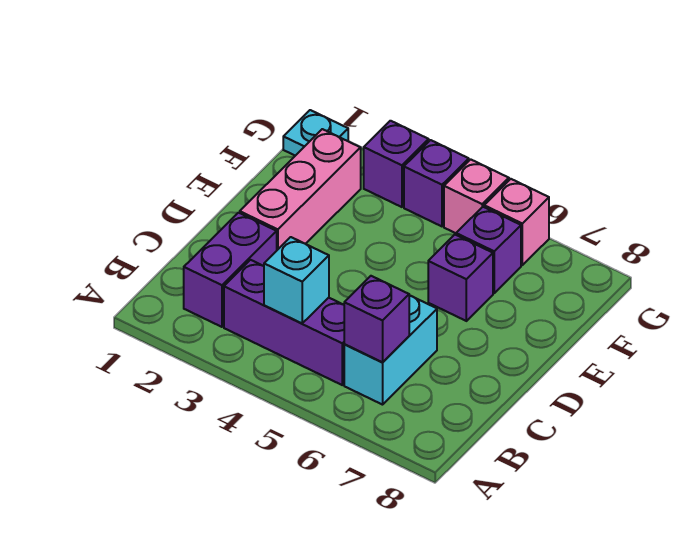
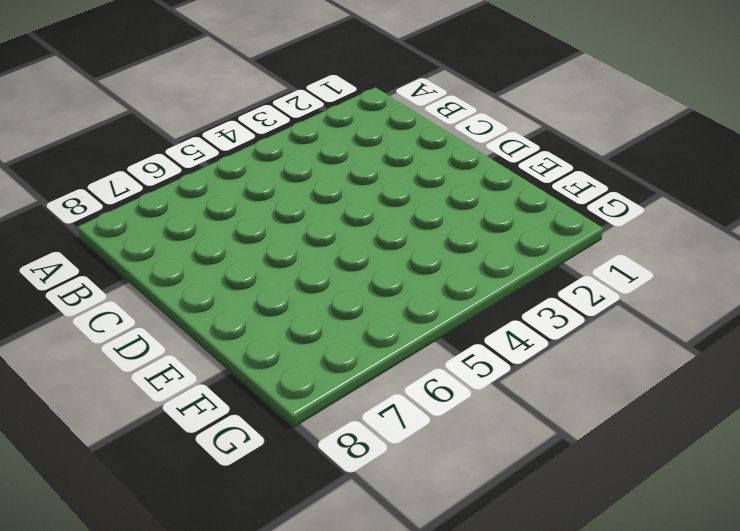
none -> purple brick B2:C2 level 1
none -> purple brick B3:B5 level 1
none -> cyan brick B6:C6 level 1

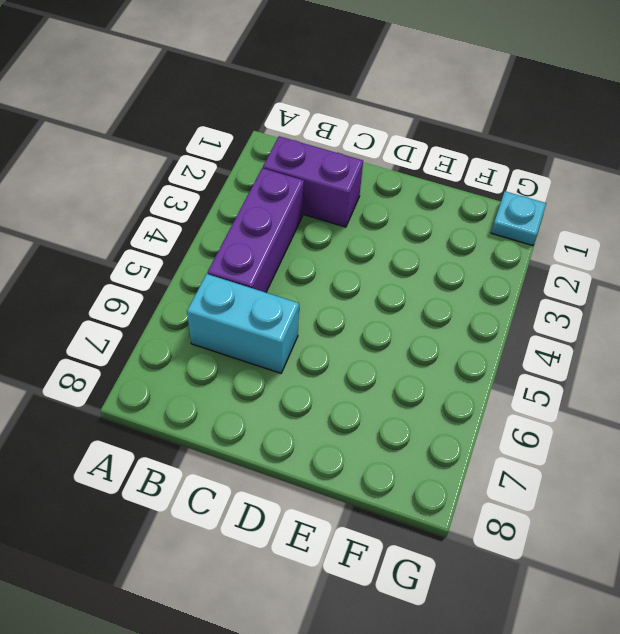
none -> pink brick D2:F2 level 1
none -> purple brick E6 level 1
none -> purple brick F6 level 1

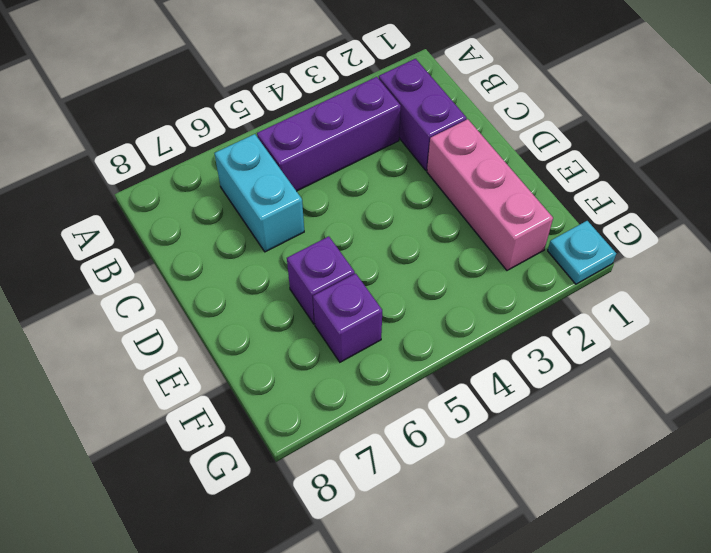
none -> purple brick G3 level 1
none -> purple brick G4 level 1
none -> pink brick G5 level 1

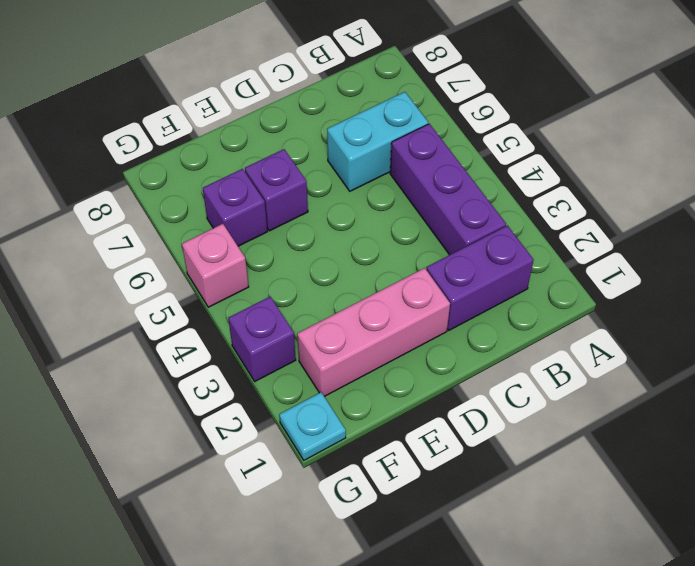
none -> purple brick G4 level 1
none -> pink brick G6 level 1
none -> cyan brick B4 level 2

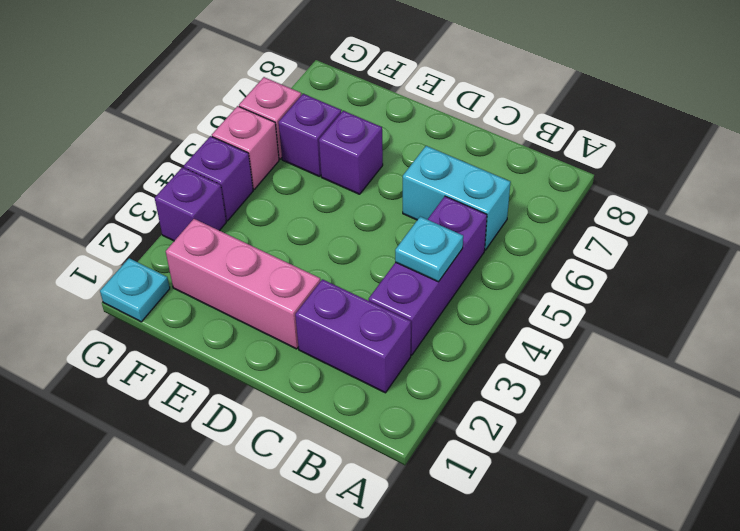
cyan plate B4 level 2 -> cyan brick B4 level 2
none -> purple brick B6 level 2

